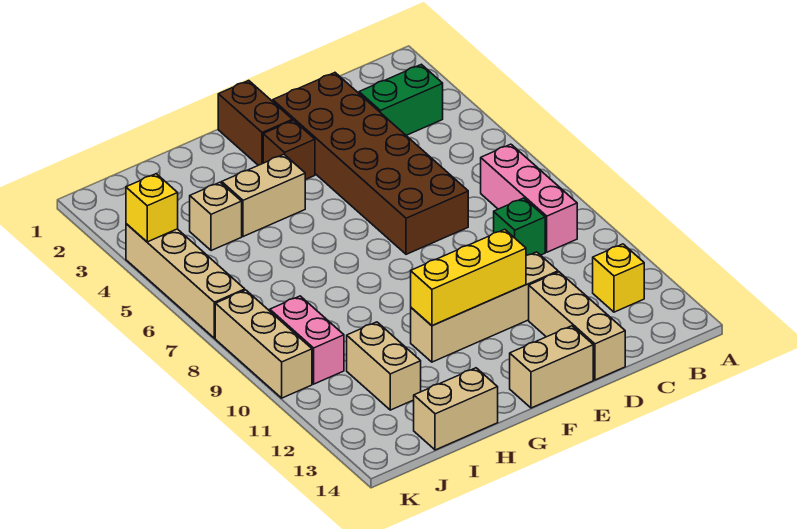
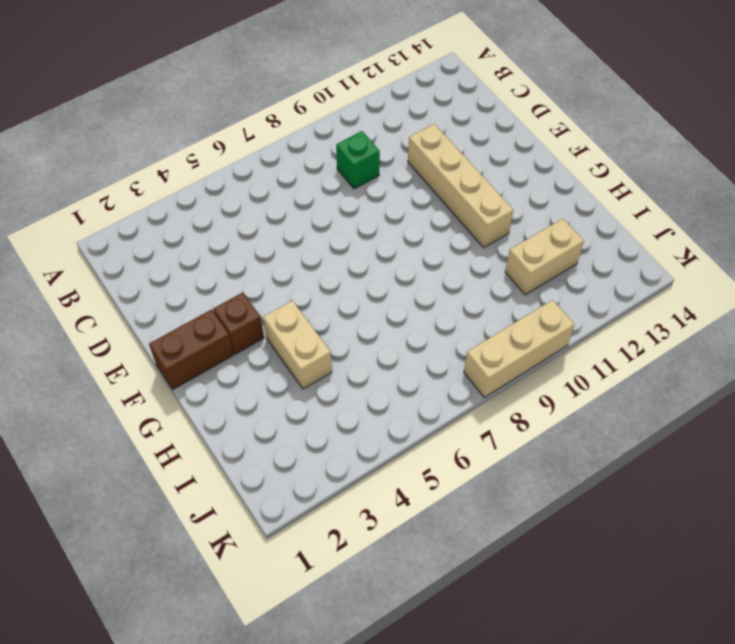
none -> green brick B3:C3 level 1
none -> pink brick B7:B9 level 1
none -> yellow brick B12 level 1

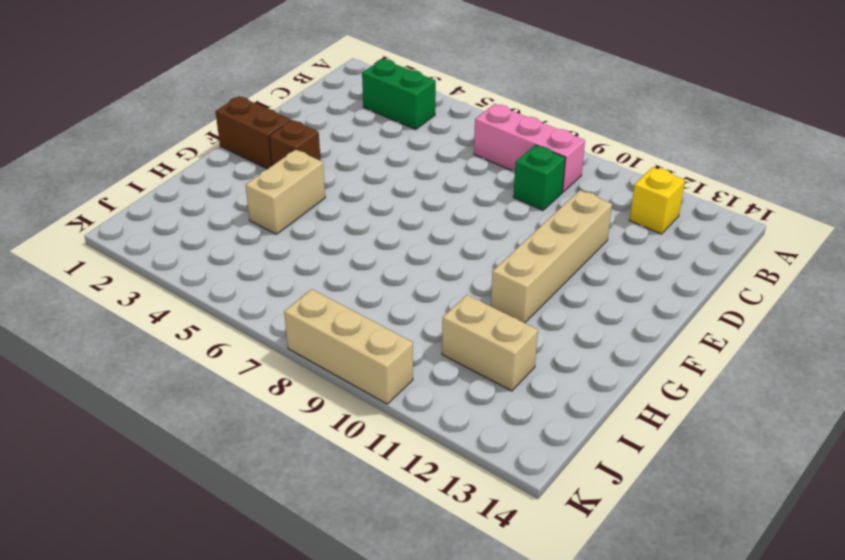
green brick B3:B4 level 1 -> green brick B3:C3 level 1
none -> brown brick D2:E7 level 1
none -> tan brick D12:D14 level 1
none -> tan brick E14:F14 level 1

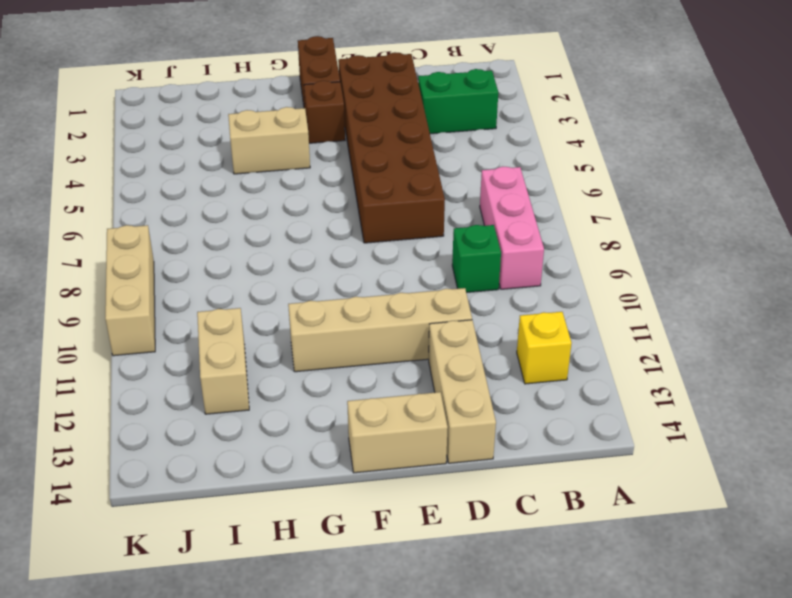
none -> tan brick H14:I14 level 1
none -> tan brick I4 level 1
none -> pink brick J9:J10 level 1

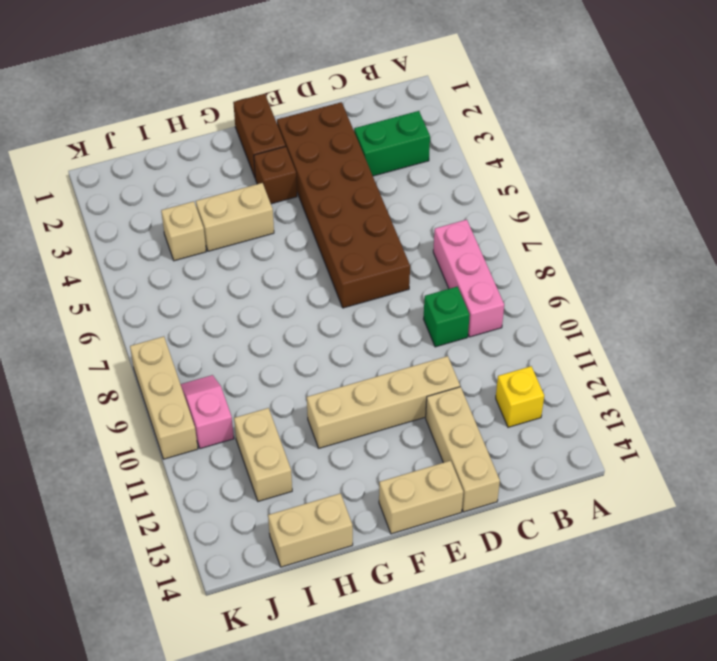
pink slope J9:J10 level 1 top 10 -> pink brick J9:J10 level 1
none -> tan brick K4:K7 level 1
none -> yellow brick E11:G11 level 2
none -> yellow brick K4 level 2

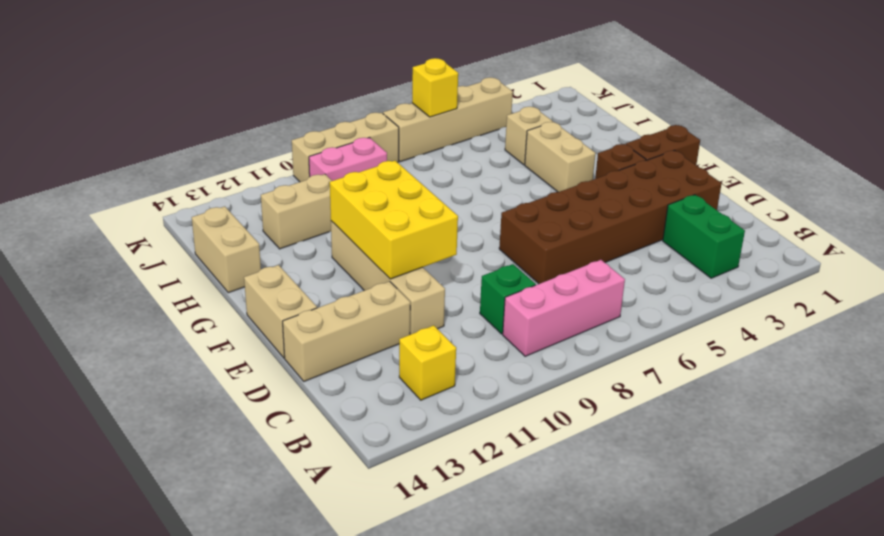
yellow brick E10:G11 level 2 -> yellow brick E11:G11 level 2
yellow brick K6 level 2 -> yellow brick K4 level 2

